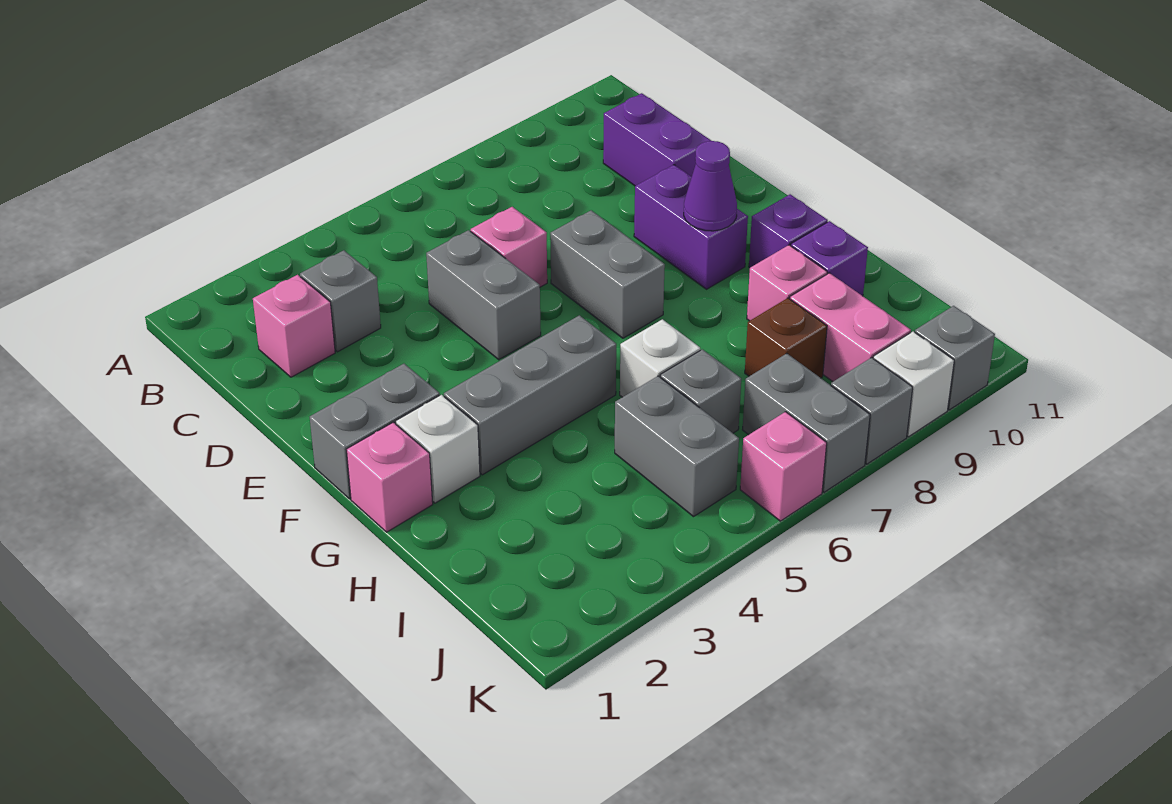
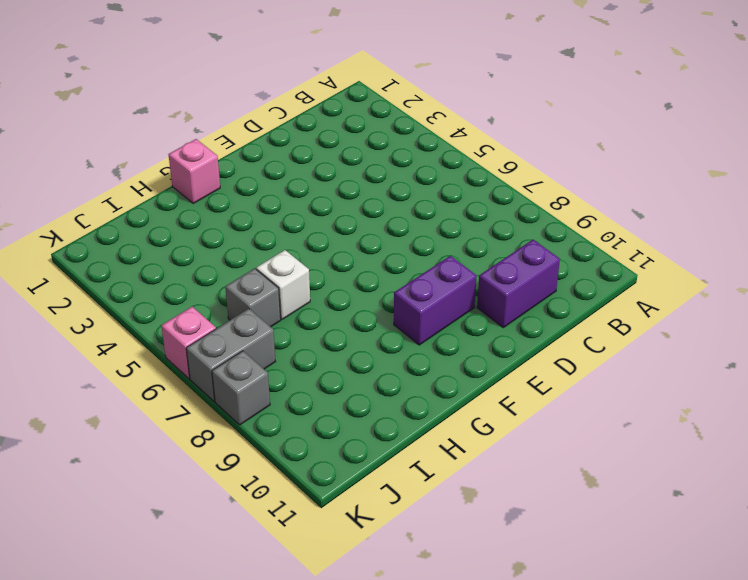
none -> pink brick C2 level 1
none -> grey brick C3 level 1
none -> grey brick D5:E5 level 1

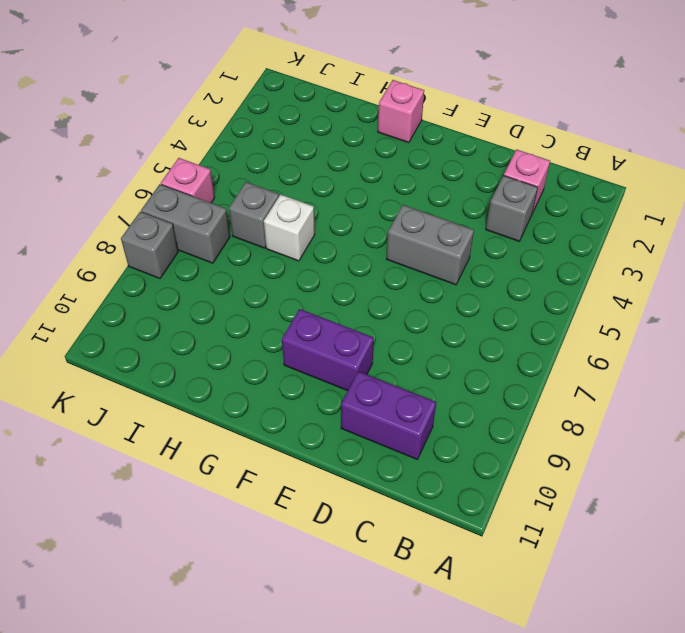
none -> pink brick D6 level 1
none -> grey brick E7:F7 level 1
none -> grey brick F1:F2 level 1

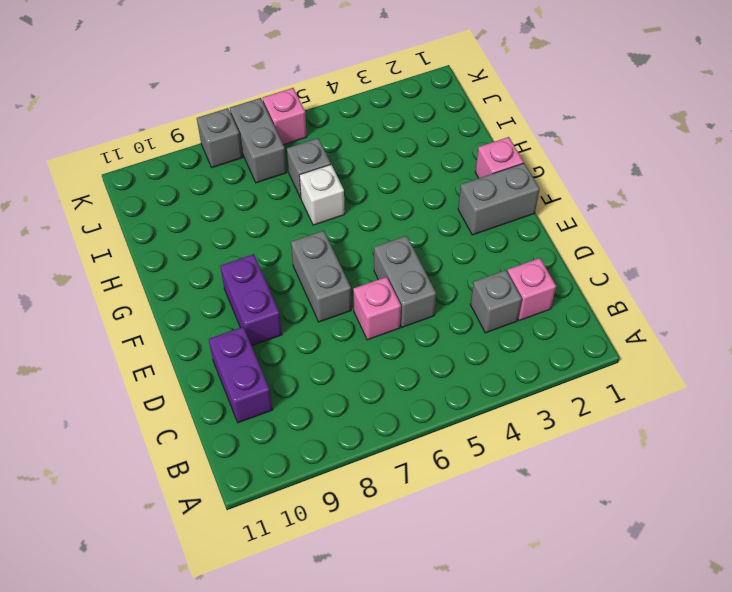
none -> white brick G2 level 1
none -> grey brick G3:G5 level 1
none -> purple brick G10 level 1

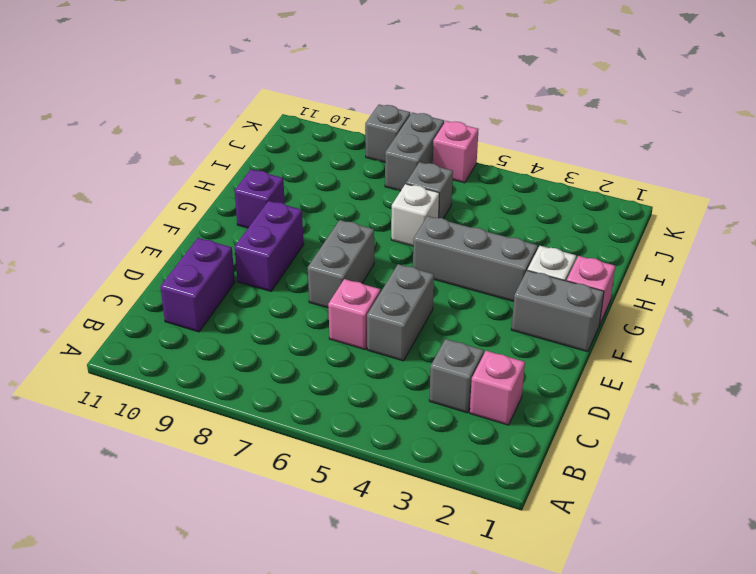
none -> pink brick H9 level 1
none -> purple brick H10 level 1
none -> grey brick I5:J5 level 1

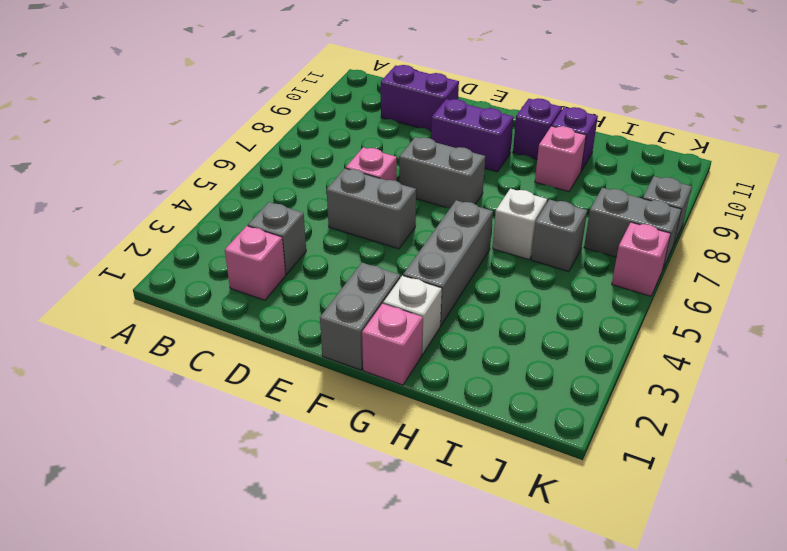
none -> grey brick I5:J5 level 1
none -> brown brick I8 level 1
none -> pink brick I9:J9 level 1

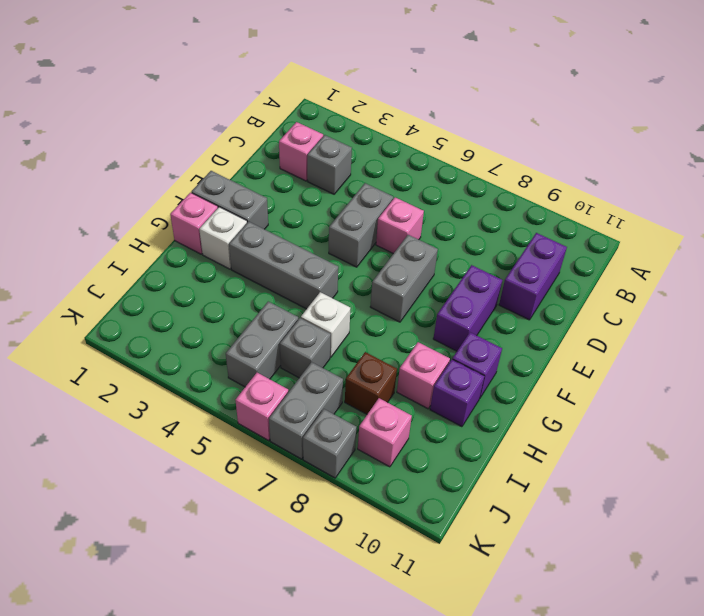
pink brick J9 level 1 -> pink brick I9:J9 level 1
none -> white brick K9 level 1
none -> grey brick K10 level 1
none -> purple cone F9 level 2

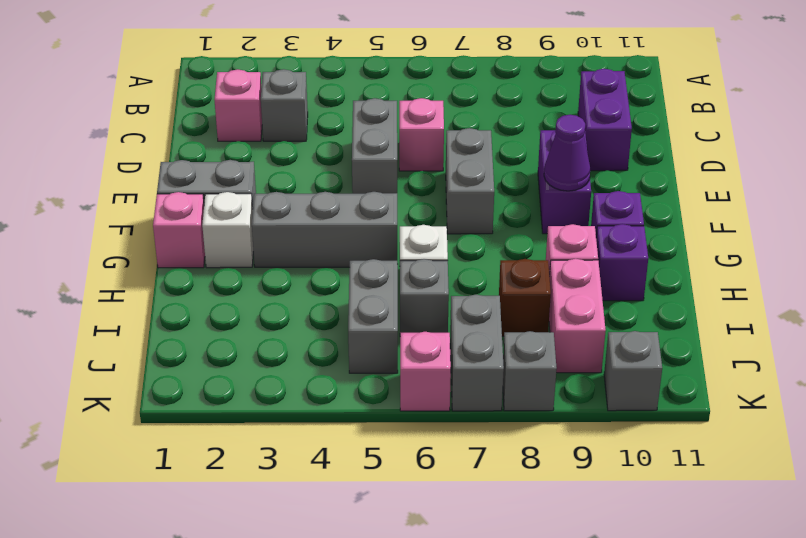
none -> white brick K9 level 1

